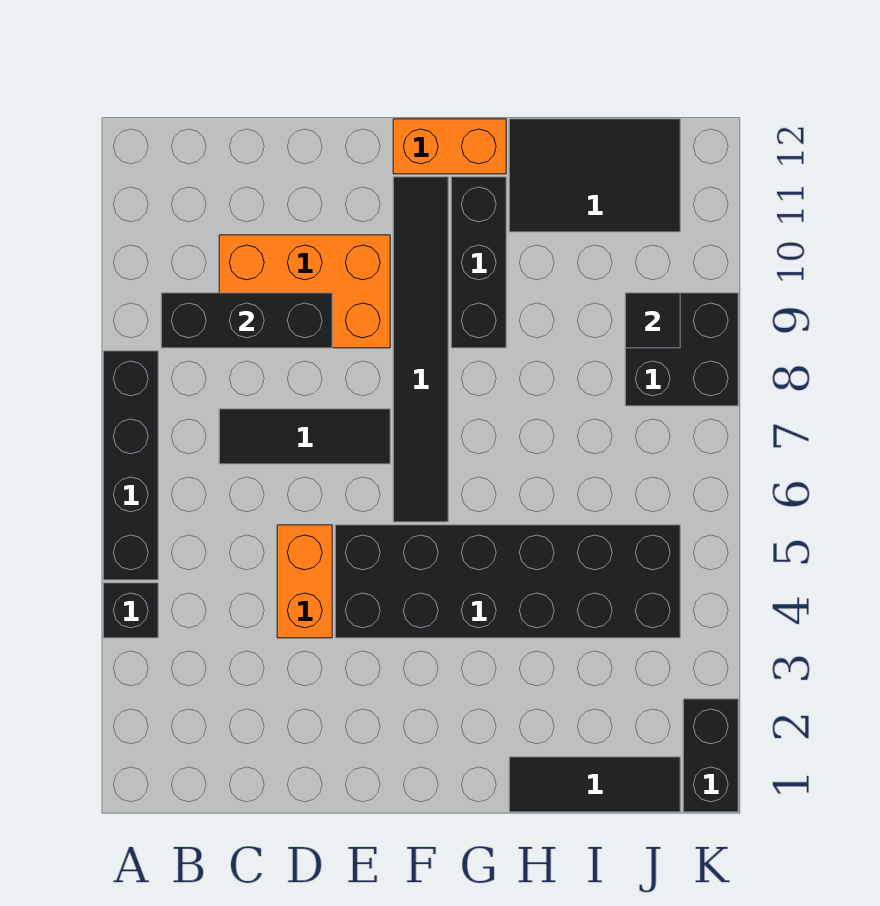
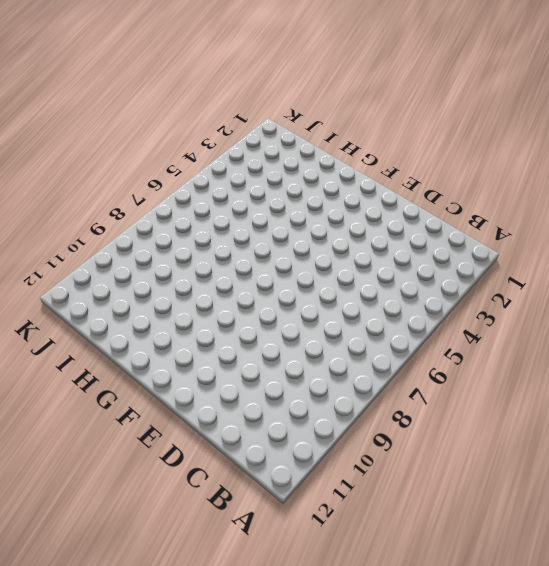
none -> black brick A4 level 1
none -> black brick A5:A8 level 1
none -> black tile C7:E7 level 1

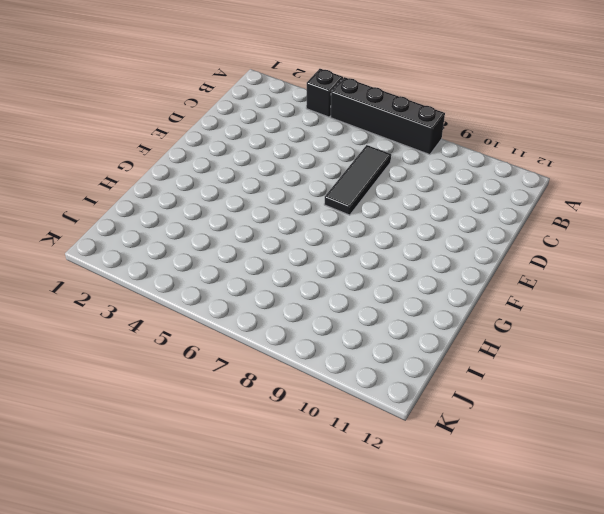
none -> orange brick C9:E10 level 1
none -> orange brick D4:D5 level 1
none -> black brick E4:J5 level 1

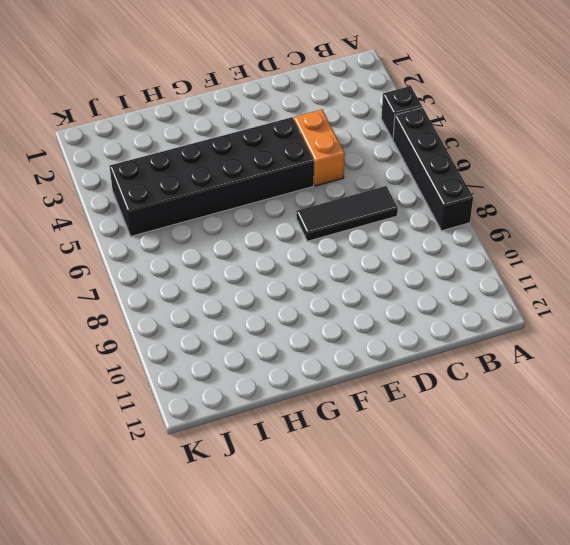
none -> orange brick C9:E10 level 1
none -> black tile F6:F11 level 1
none -> orange brick F12:G12 level 1

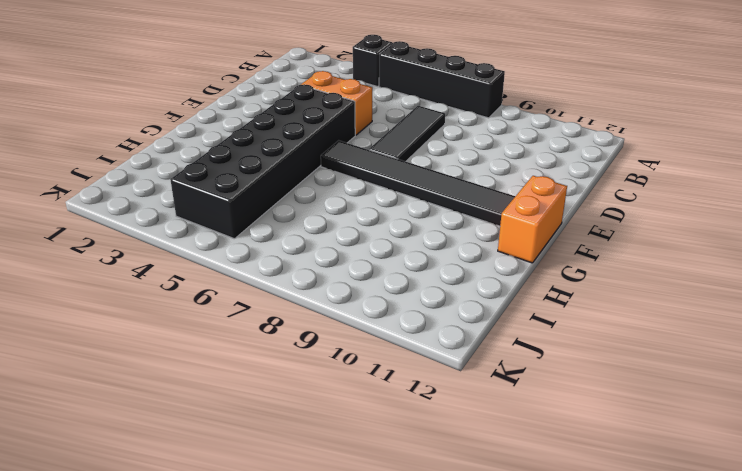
none -> orange brick C9:E10 level 1
none -> black brick G9:G11 level 1
none -> black tile H1:J1 level 1

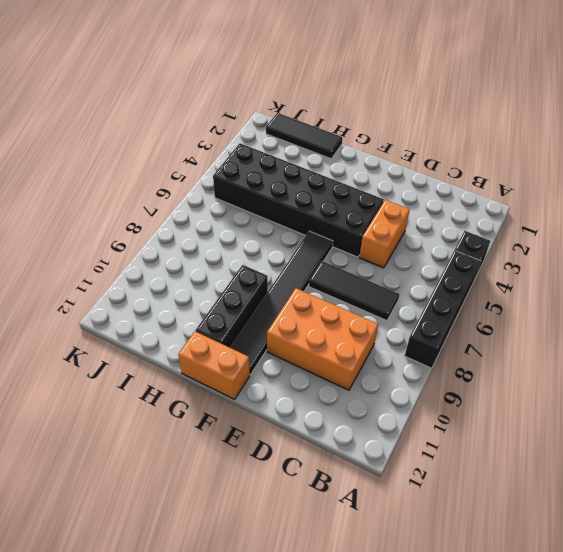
none -> black tile H11:J12 level 1
none -> black brick J8:K9 level 1
none -> black brick K1:K2 level 1

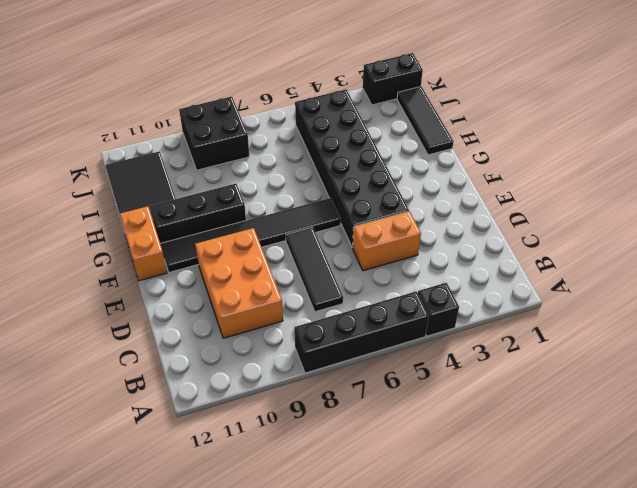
none -> black brick B9:D9 level 2
none -> black tile J9 level 2

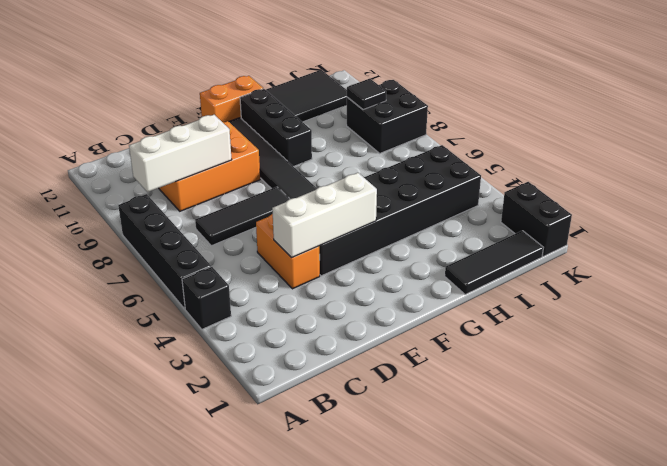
white brick B9:D9 level 2 -> black brick B9:D9 level 2
white brick D4:F4 level 2 -> none

